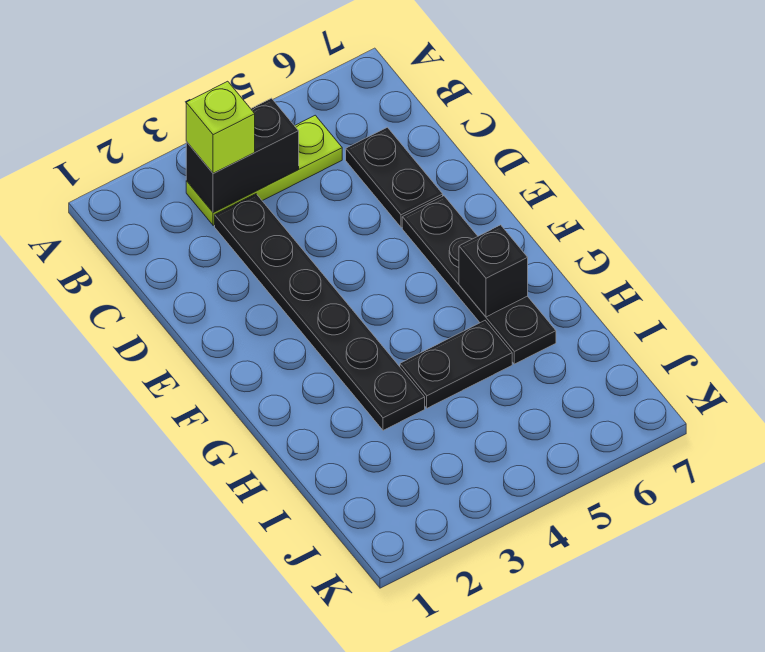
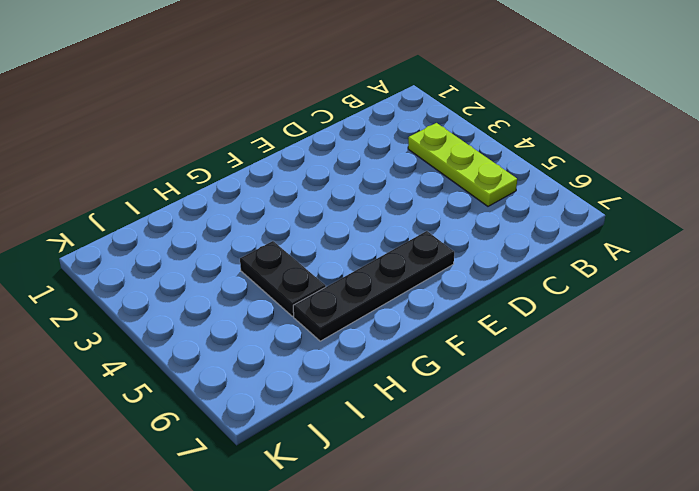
none -> black plate C3:H3 level 1
none -> black plate C6:D6 level 1

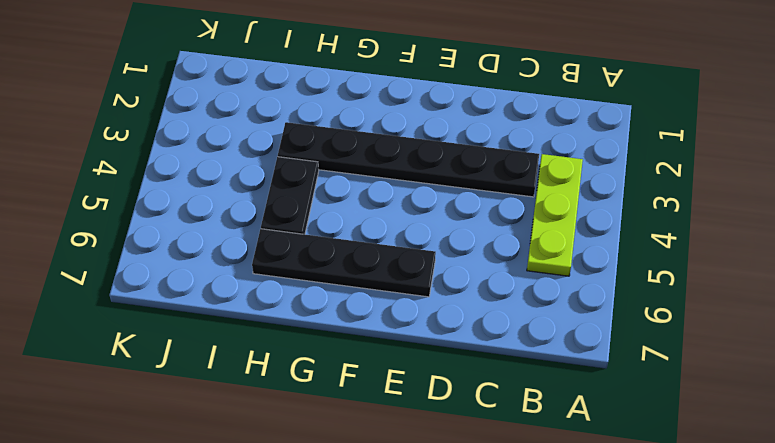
none -> black plate C6:D6 level 1
none -> black brick B3:B4 level 2

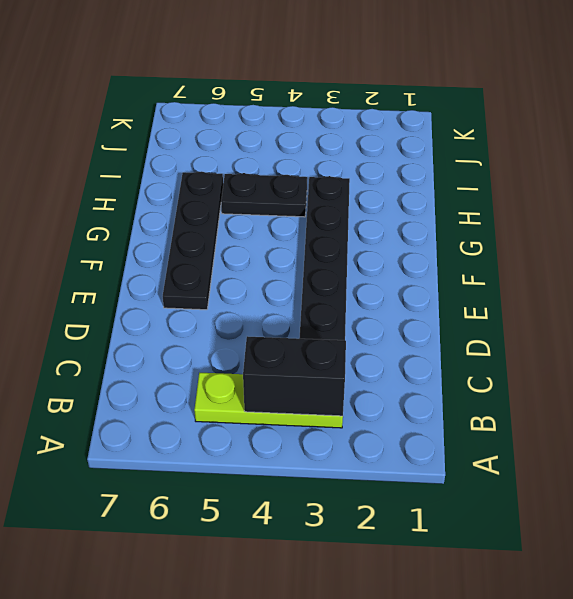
none -> black plate C6:D6 level 1
none -> black brick G6 level 2

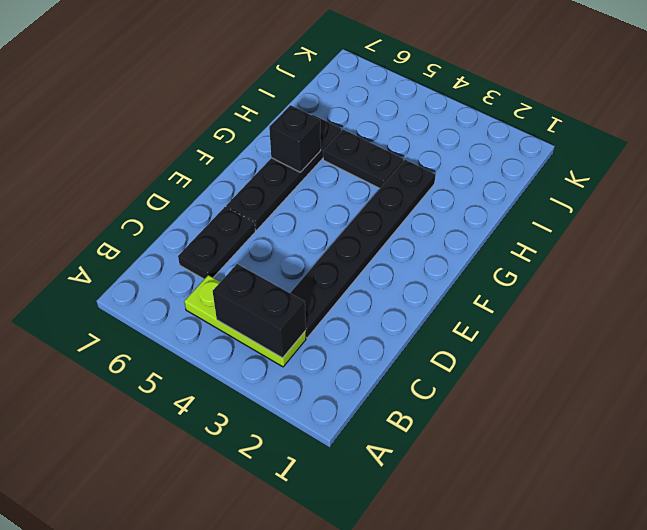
none -> lime brick B3 level 3

